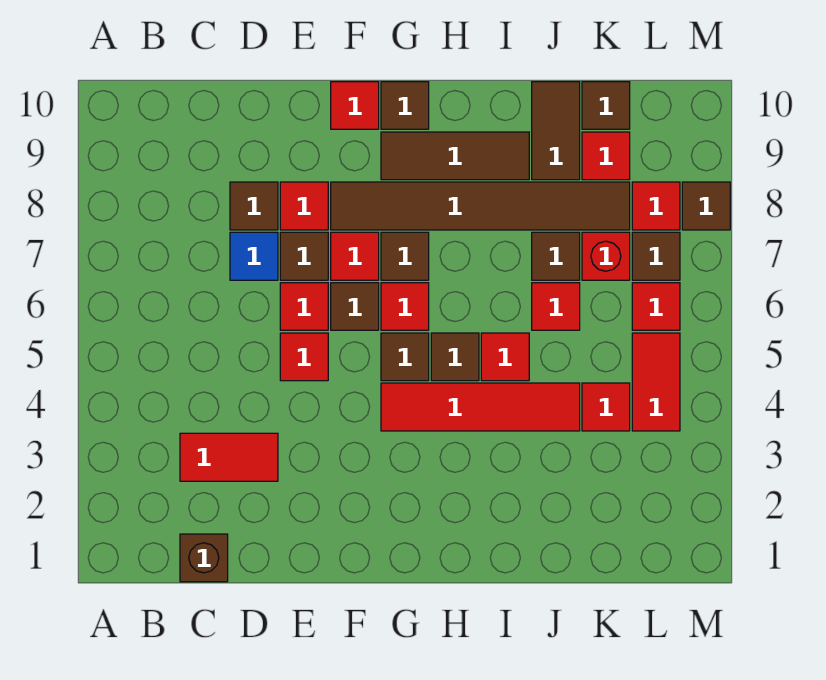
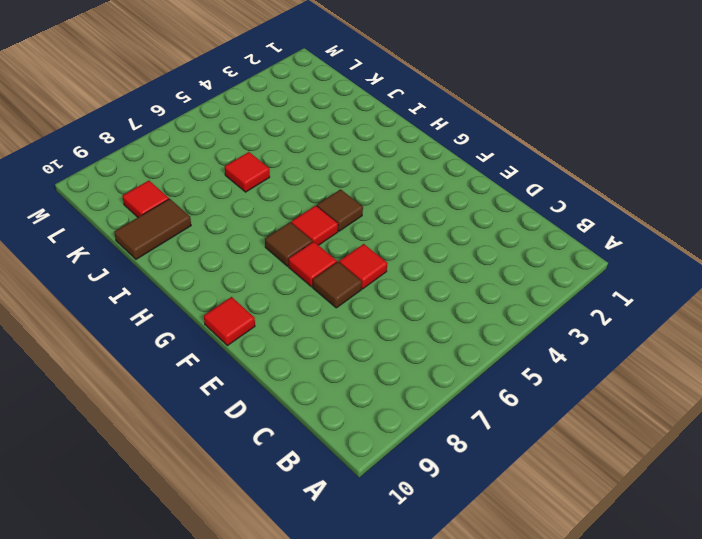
none -> brown brick C1 level 1
none -> red tile C3:D3 level 1
none -> blue tile D7 level 1
none -> brown tile D8 level 1

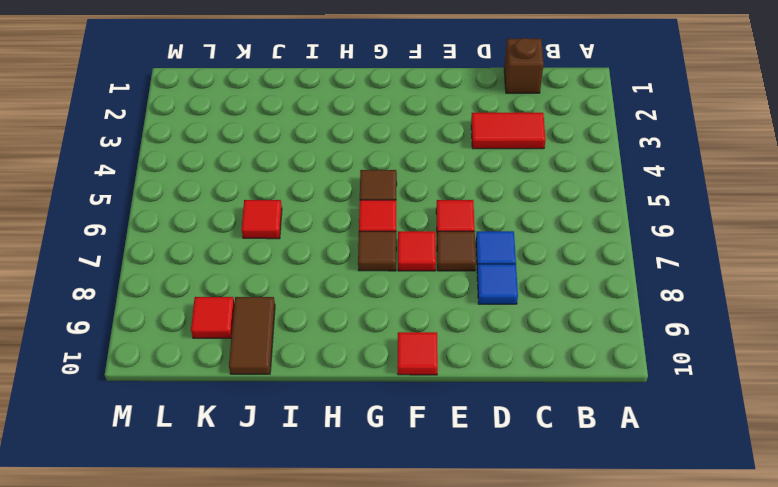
blue tile D8 level 1 -> brown tile D8 level 1
none -> red tile E5 level 1
none -> red tile E8 level 1
none -> brown tile F6 level 1
none -> brown tile F8:K8 level 1

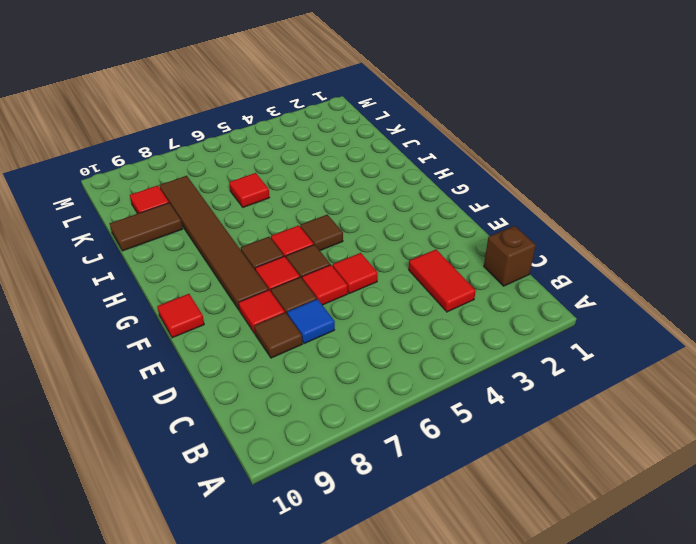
none -> red tile G4:J4 level 1
none -> brown tile G9:I9 level 1
none -> brown tile G10 level 1
none -> brown tile H5 level 1

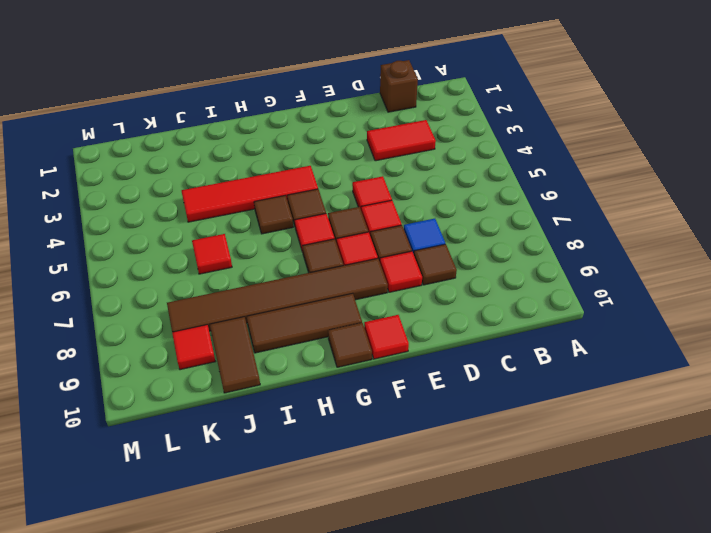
none -> red tile I5 level 1
none -> brown tile J7 level 1
none -> red tile K4 level 1
none -> red brick K7 level 1

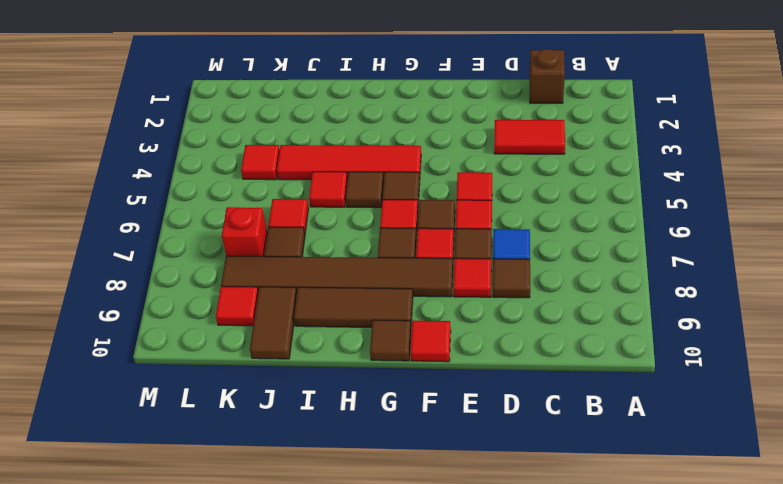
none -> brown tile K10 level 1
none -> red tile L4:L5 level 1
none -> red tile L6 level 1
none -> brown tile L7 level 1

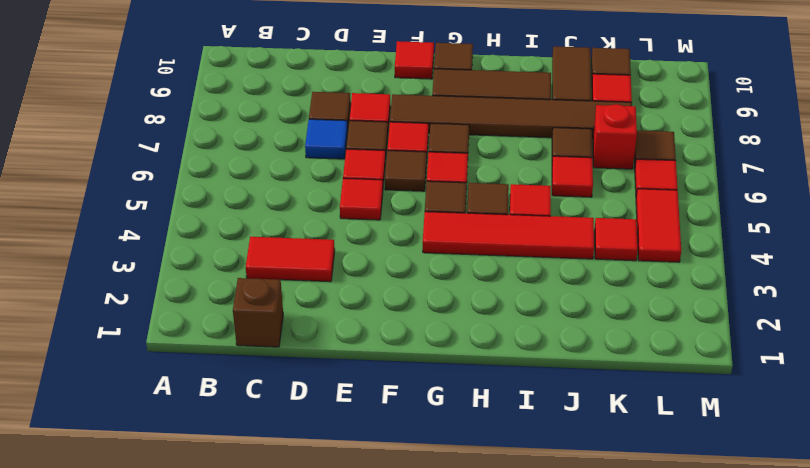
none -> red tile L8 level 1
none -> brown tile M8 level 1

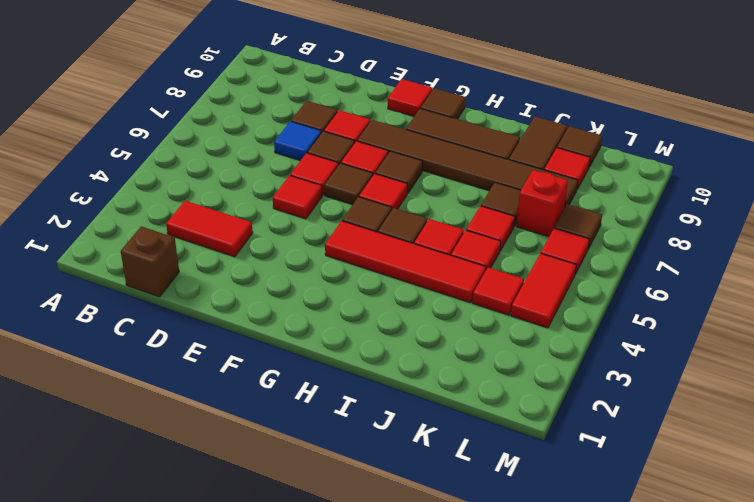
red tile J5 level 1 -> red tile L8 level 1
none -> brown tile M8 level 1

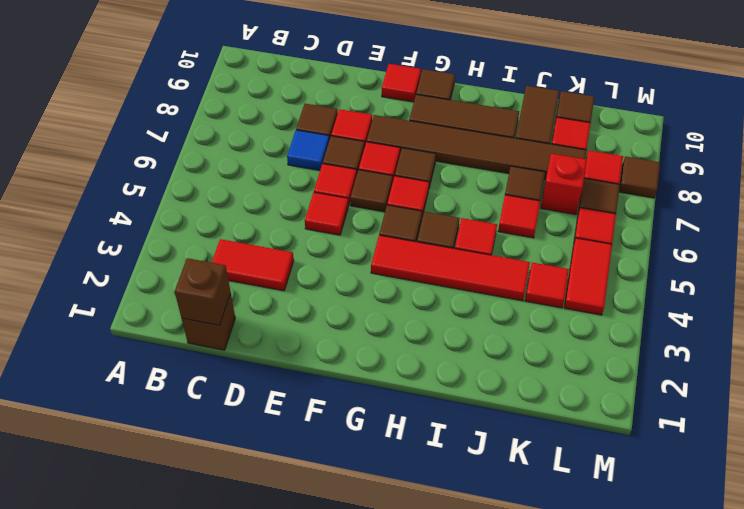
brown brick C1 level 2 -> none

